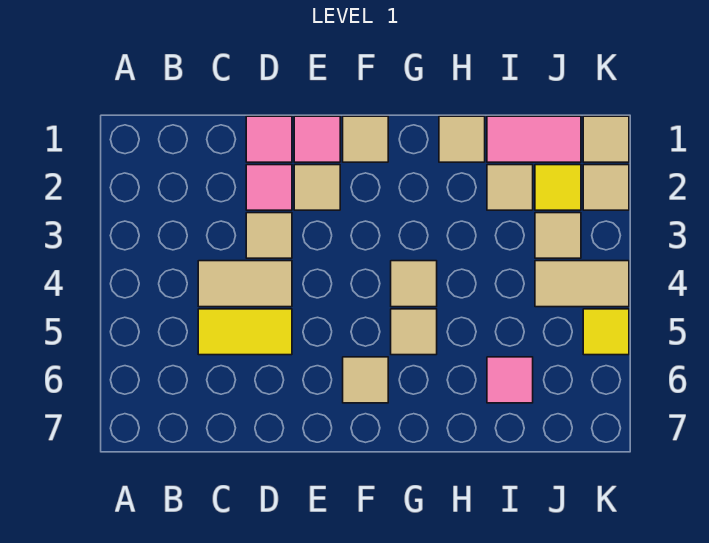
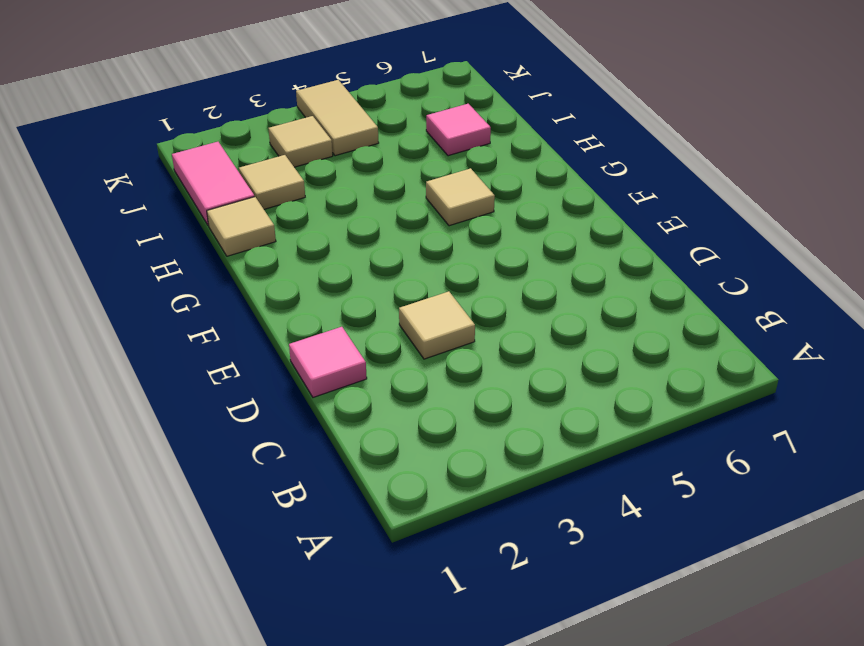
none -> tan tile C4:D4 level 1
none -> yellow tile C5:D5 level 1
none -> pink tile D2 level 1

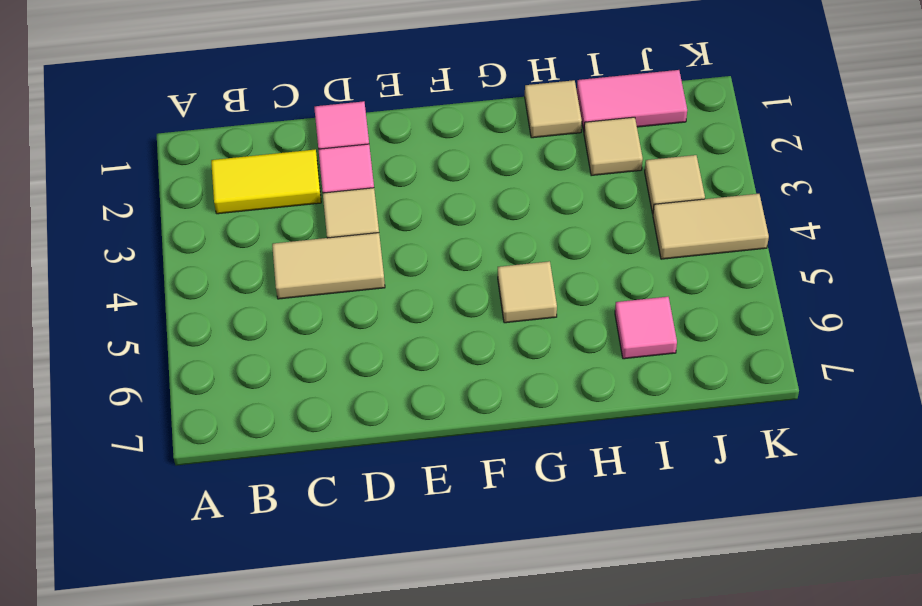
yellow tile B2:C2 level 1 -> yellow tile C5:D5 level 1
none -> pink tile E1 level 1
none -> tan tile E2 level 1
none -> tan tile F1 level 1

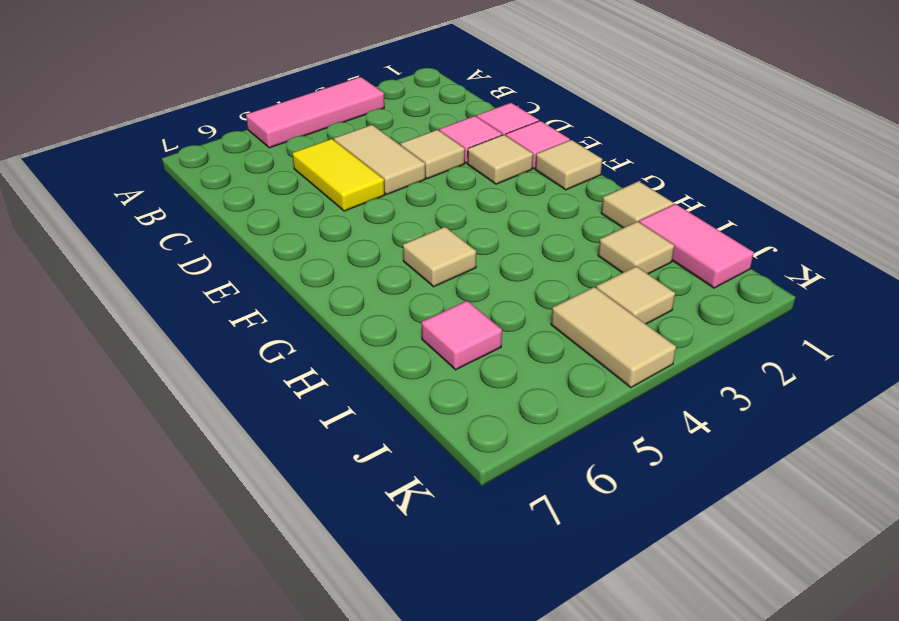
pink tile A3:A5 level 1 -> none
none -> tan tile F6 level 1
none -> tan tile G4 level 1
none -> yellow tile J2 level 1

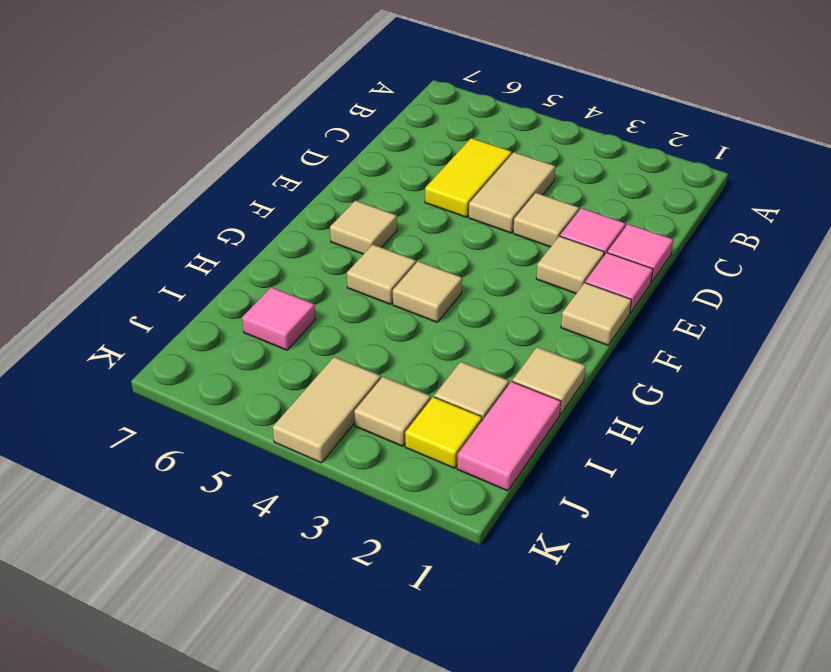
none -> tan tile K1 level 1
none -> tan tile K2 level 1
none -> yellow tile K5 level 1

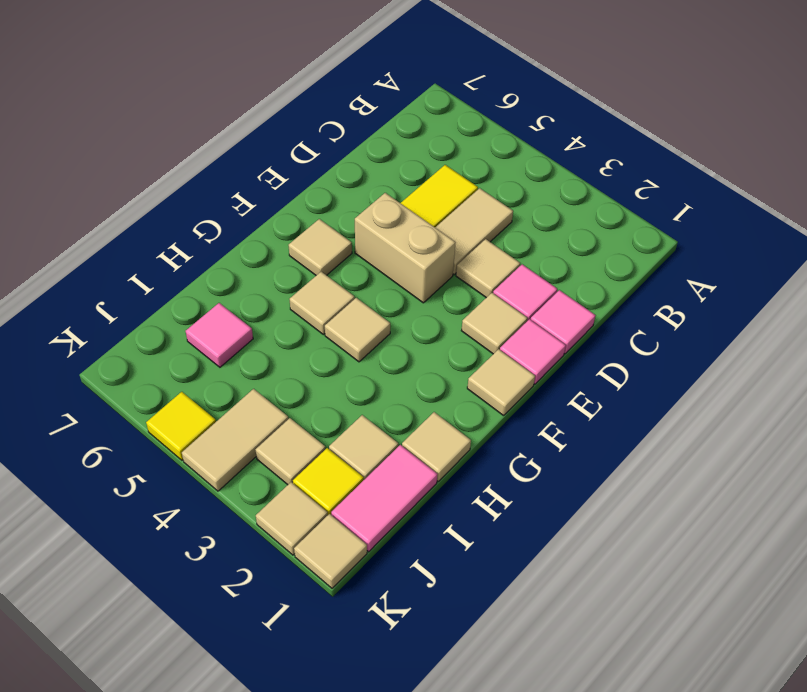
tan brick E4:E5 level 1 -> none

